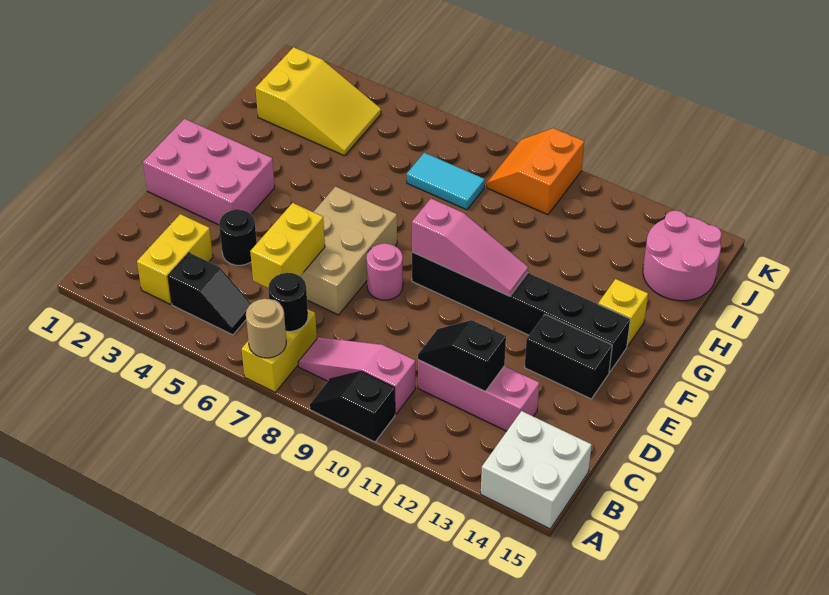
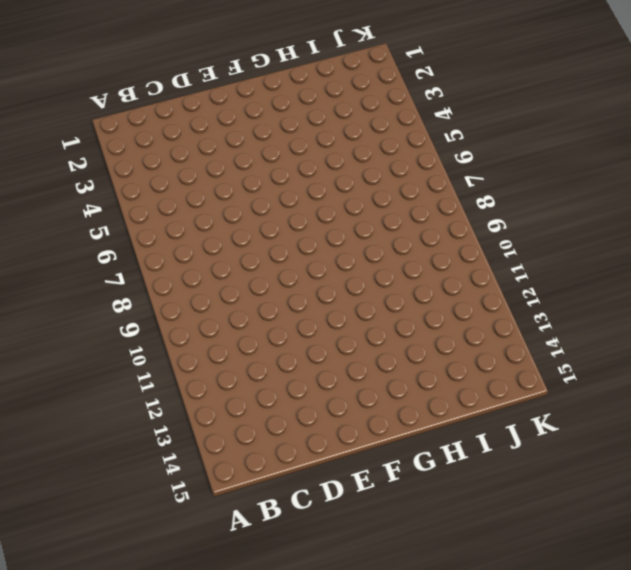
none -> yellow brick A7:B7 level 1
none -> black slope A9:A10 level 1 top 10
none -> white brick A14:B15 level 1

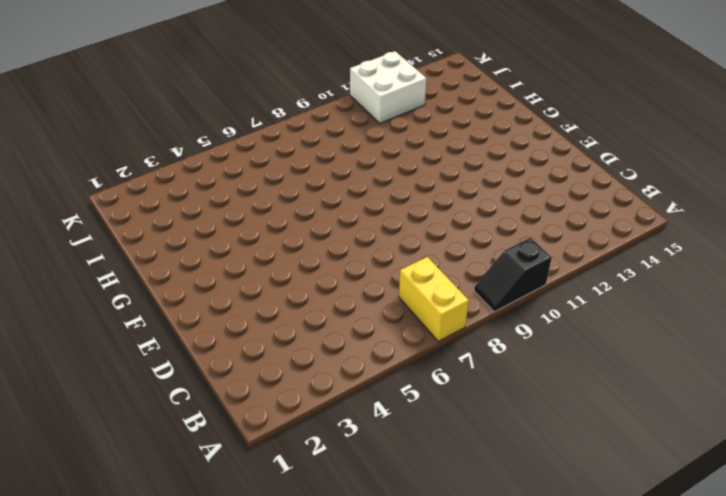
white brick J11:K12 level 1 -> white brick A14:B15 level 1
none -> yellow brick B3:C3 level 1
none -> black slope B4:B5 level 1 top 4
none -> pink slope B8:B10 level 1 top 10

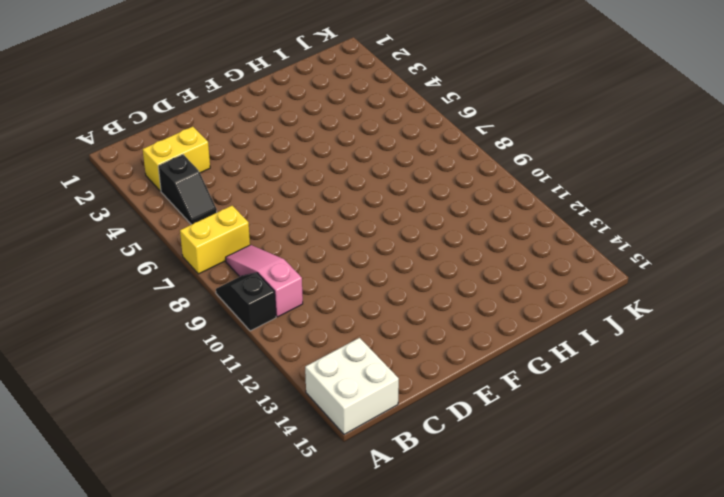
none -> pink brick C11:C13 level 1
none -> black round brick D4 level 1
none -> tan brick D6:F7 level 1

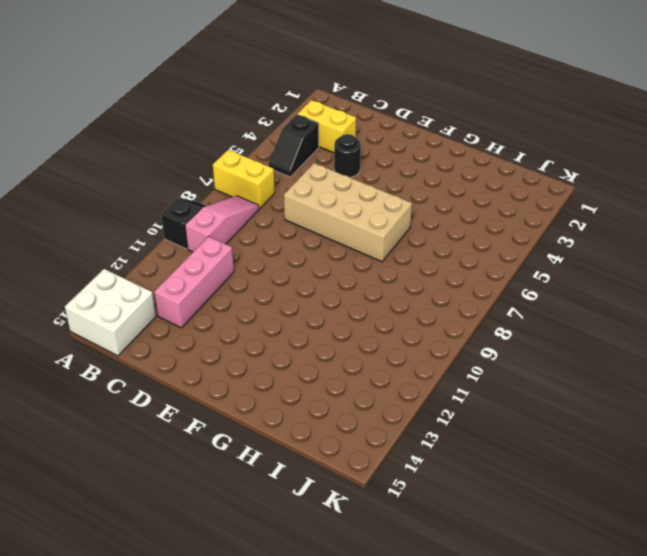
tan brick D6:G7 level 1 -> tan brick D6:F7 level 1
none -> pink brick E1:F3 level 1
none -> pink round brick E8 level 1
none -> black brick E13:E14 level 1

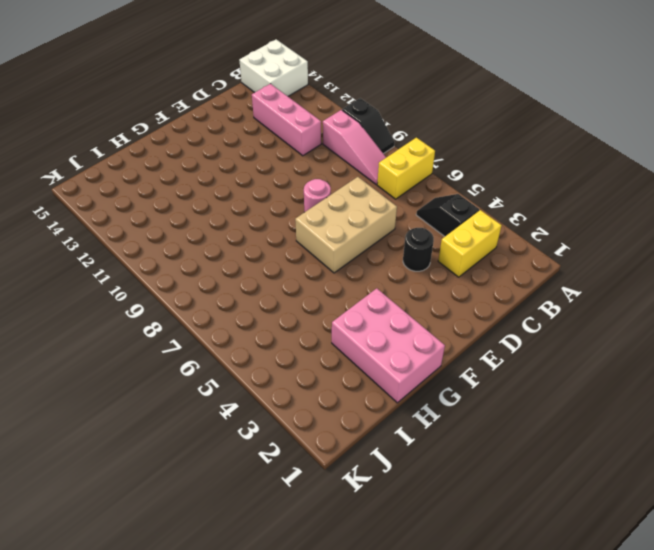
pink brick G1:H3 level 1 -> pink brick E1:F3 level 1
none -> black brick E13:E14 level 1
none -> black brick F9:F14 level 1
none -> yellow brick G14 level 1

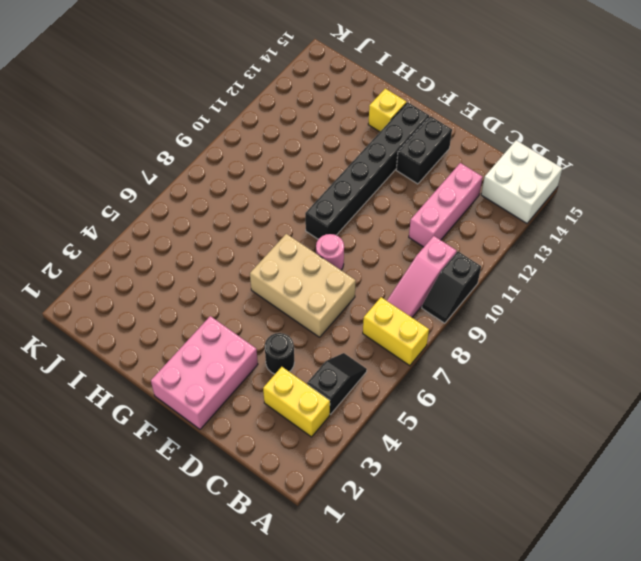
none -> yellow slope I2:J4 level 1 top 2
none -> cyan tile I7:I8 level 1
none -> pink round brick I14:J15 level 1

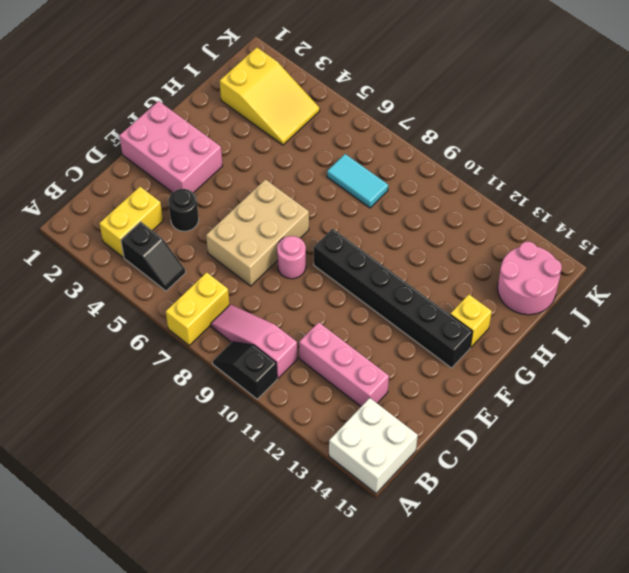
none -> black brick E13:E14 level 1
none -> orange slope J9:K10 level 1 top 10
none -> tan round brick A7 level 2

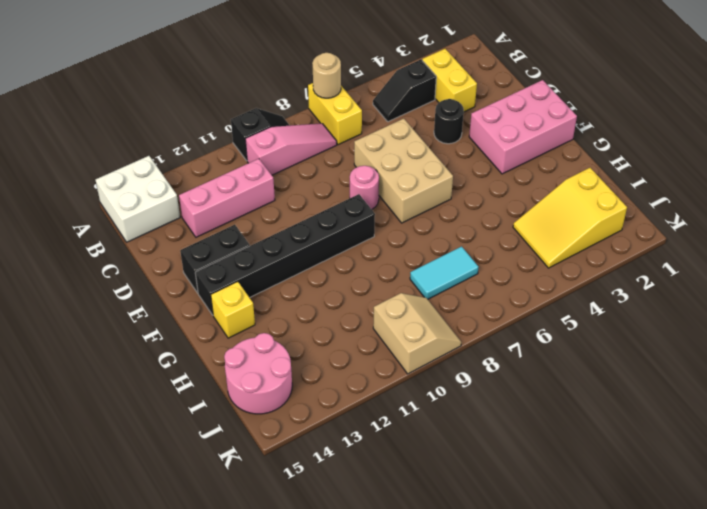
tan slope J9:K10 level 1 top 10 -> orange slope J9:K10 level 1 top 10
none -> black round brick B7 level 2
none -> yellow brick C6:D6 level 2
none -> black slope C11:C12 level 2 top 12

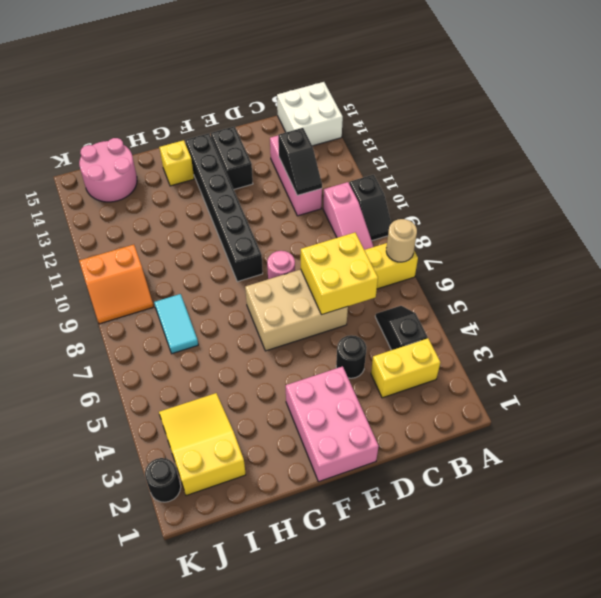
yellow brick C6:D7 level 2 -> yellow brick C6:D6 level 2
black round brick K2 level 1 -> black round brick B7 level 2
none -> pink slope F9:F11 level 2 top 9

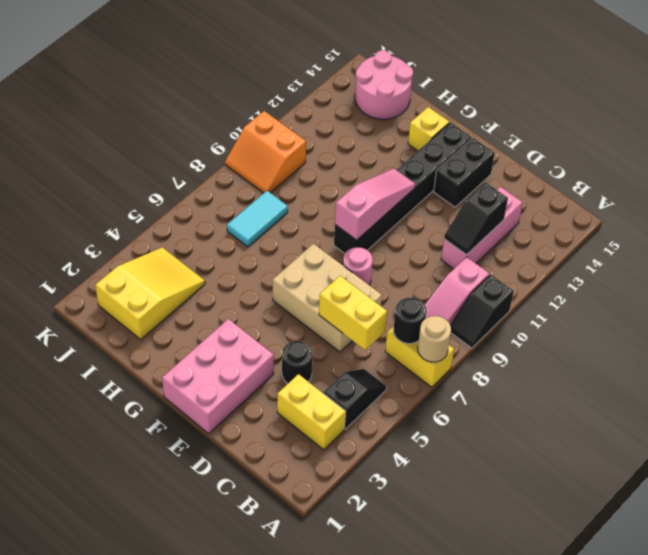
none -> white brick A14:B15 level 1

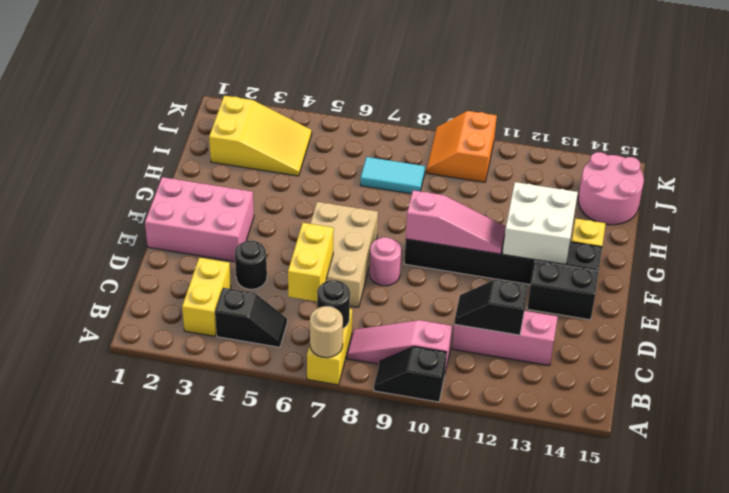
white brick F12:G13 level 2 -> white brick A14:B15 level 1

